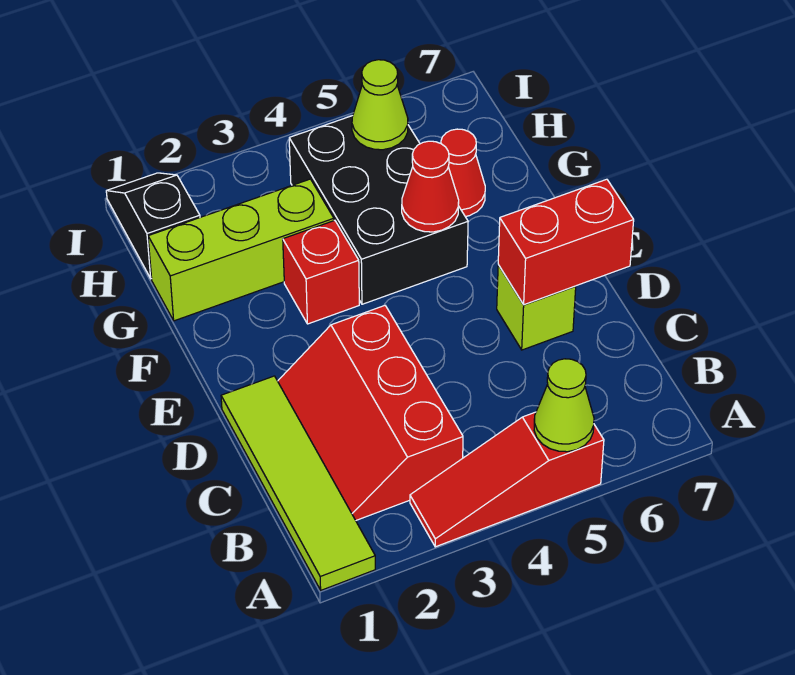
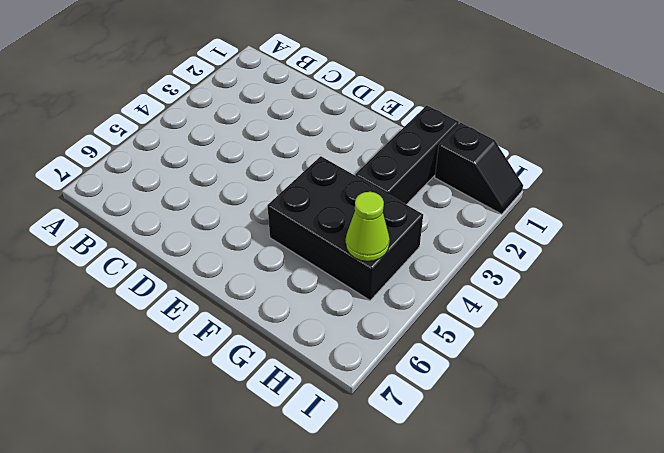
black brick G1:G3 level 1 -> lime brick G1:G3 level 1
none -> lime tile A1:D1 level 1
none -> red slope A3:A5 level 1 top 5
none -> red slope B2:D3 level 1 top 3

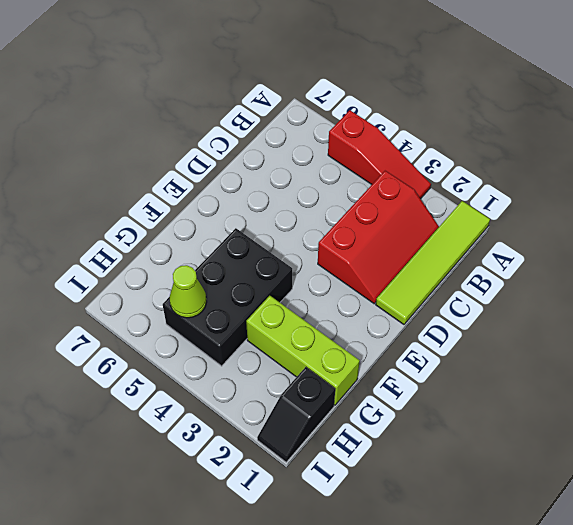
none -> lime brick D6 level 1
none -> red brick F3 level 1
none -> red cone G6 level 1

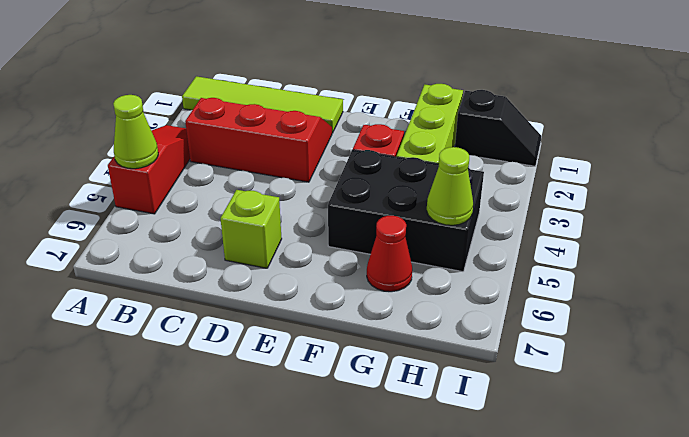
none -> red brick D6:D7 level 2
none -> red cone F5 level 2

